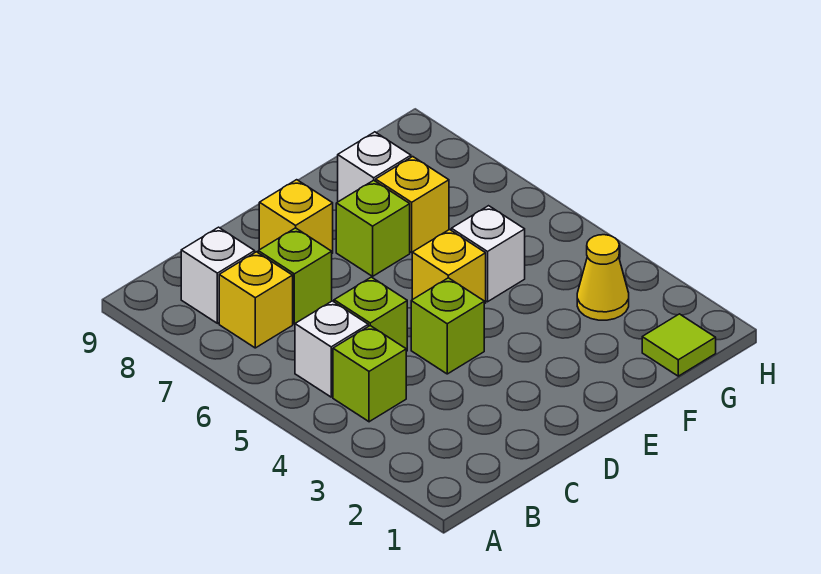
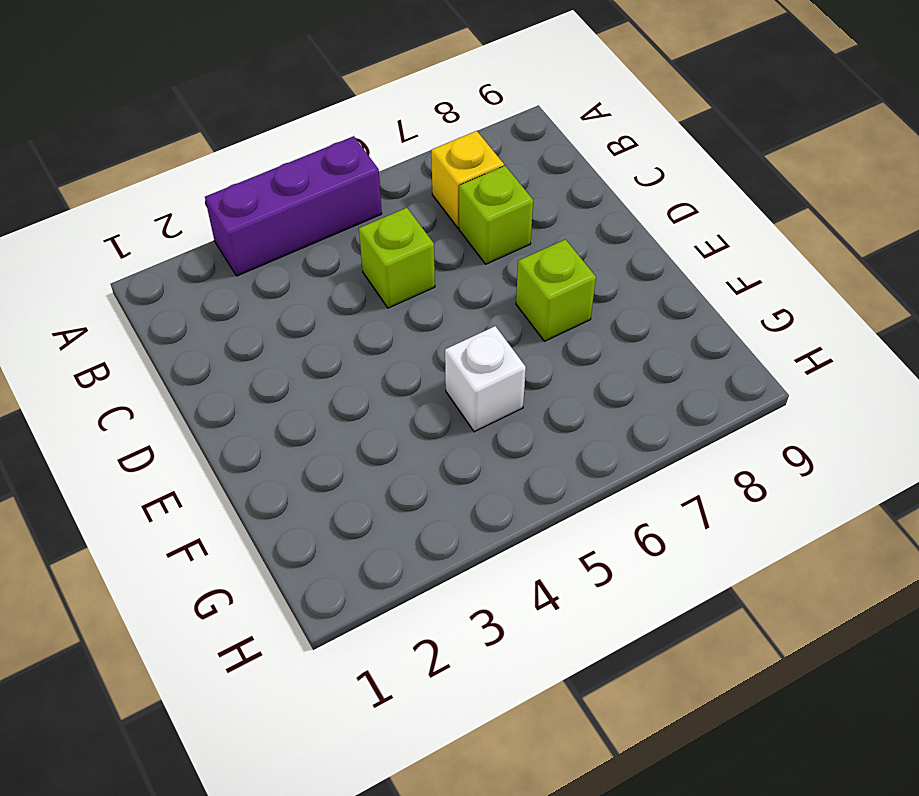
purple brick A3:A5 level 1 -> none
none -> lime brick B4 level 1
none -> white brick B5 level 1
none -> white brick B8 level 1

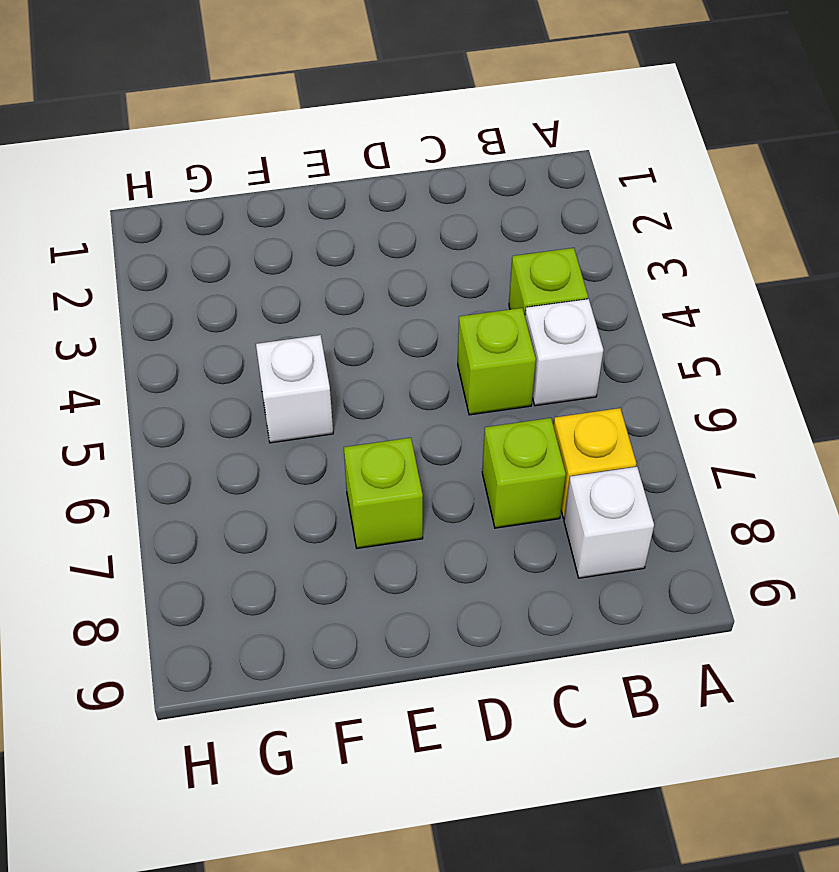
none -> lime brick D4 level 1
none -> yellow brick D8 level 1
none -> yellow brick E5 level 1

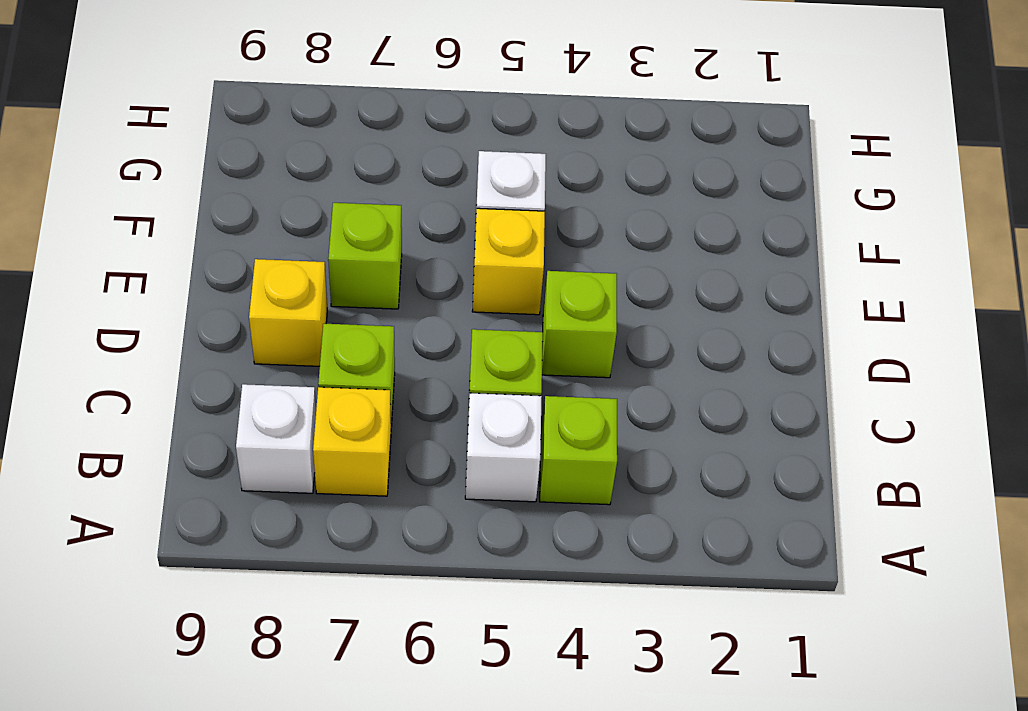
none -> yellow brick F7 level 1
none -> white brick F8 level 1
none -> lime tile G1 level 1

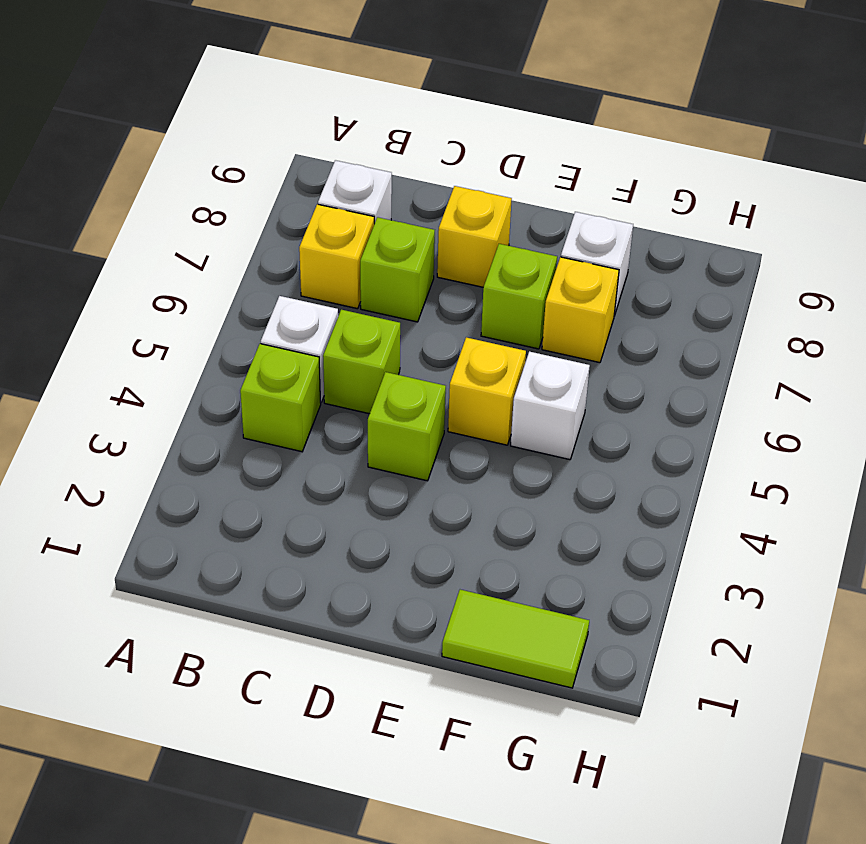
lime tile F1:G1 level 1 -> lime tile G1 level 1
none -> yellow cone G3 level 1

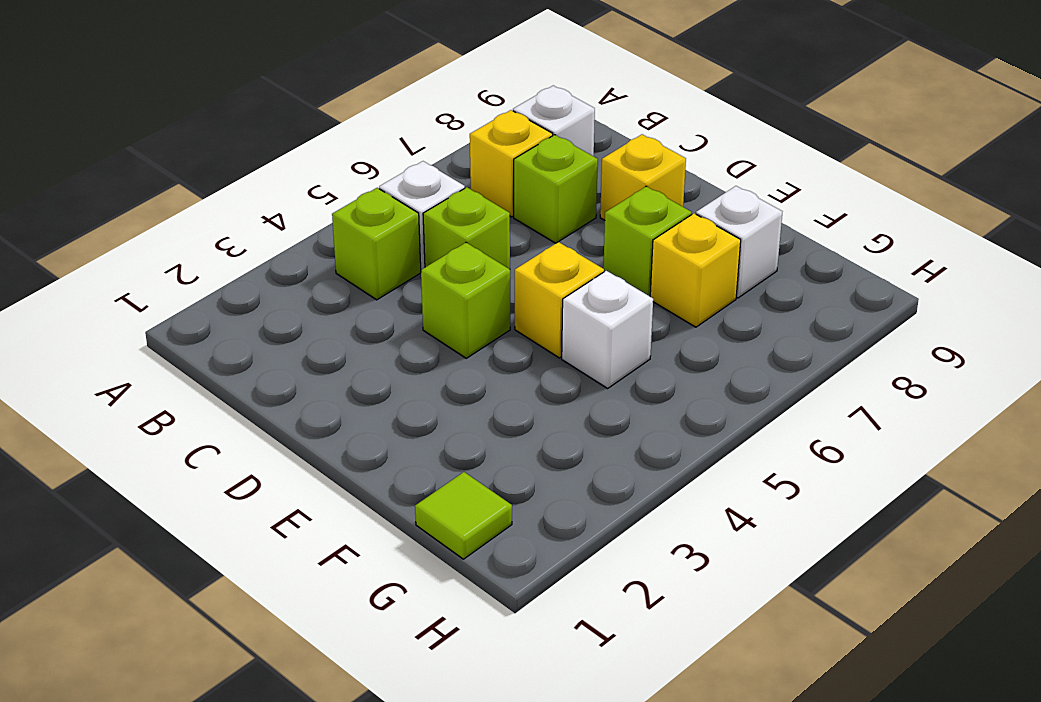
none -> yellow cone G3 level 1

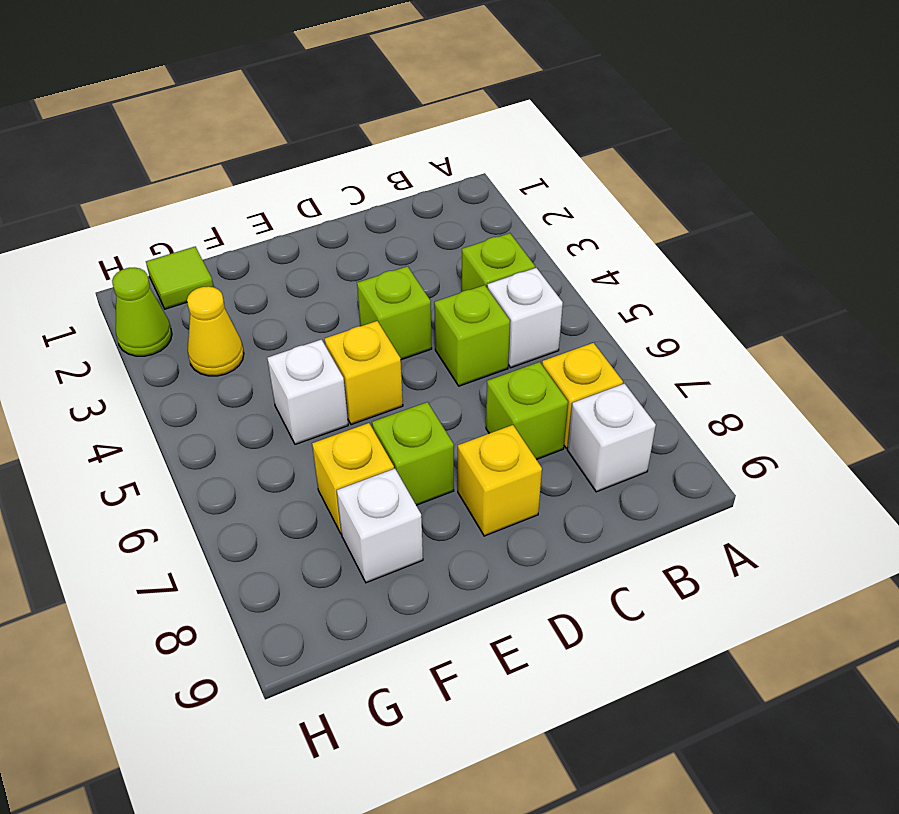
lime cone H2 level 1 -> none

